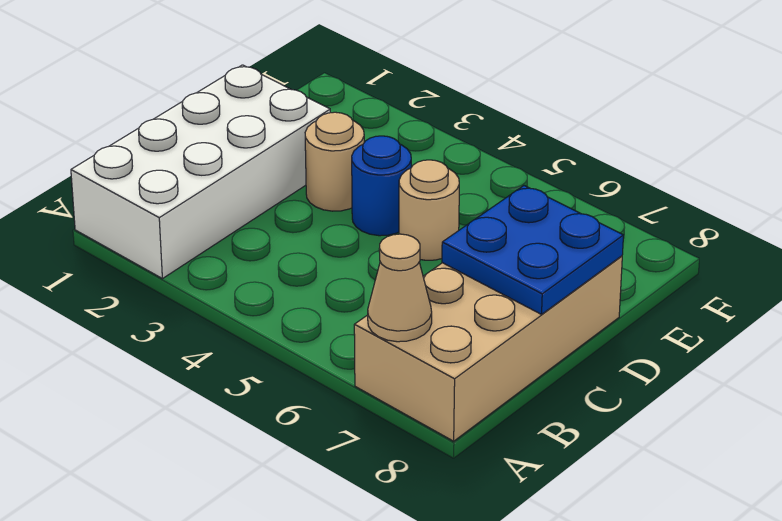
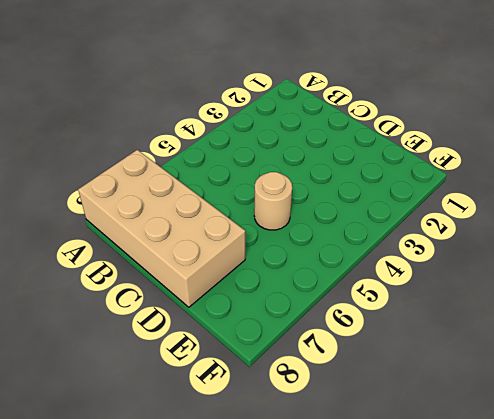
none -> white brick A1:D2 level 1
none -> tan round brick D3 level 1

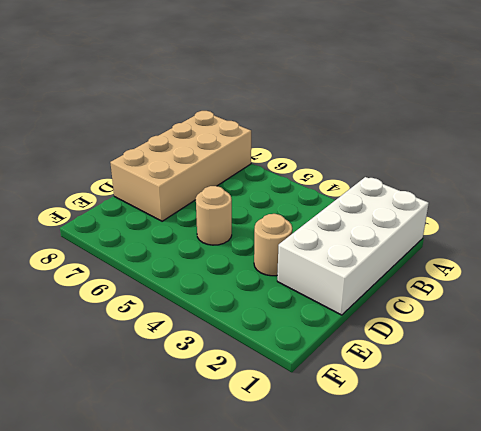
none -> blue round brick D4 level 1
none -> tan cone A7 level 2

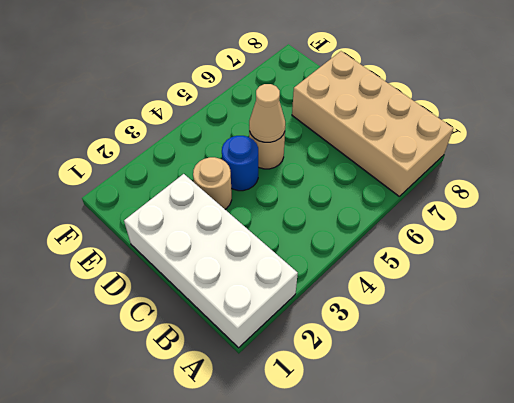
tan cone D5 level 2 -> tan cone A7 level 2
none -> blue plate C7:D8 level 2

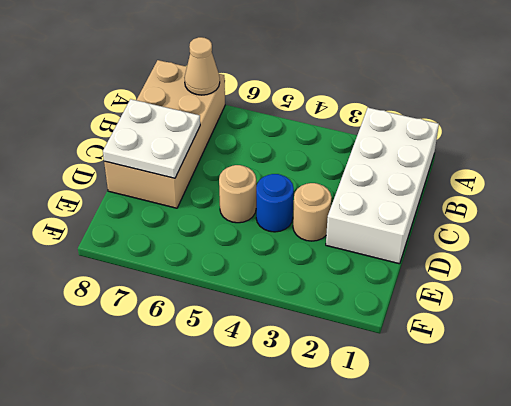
white plate C7:D8 level 2 -> blue plate C7:D8 level 2

